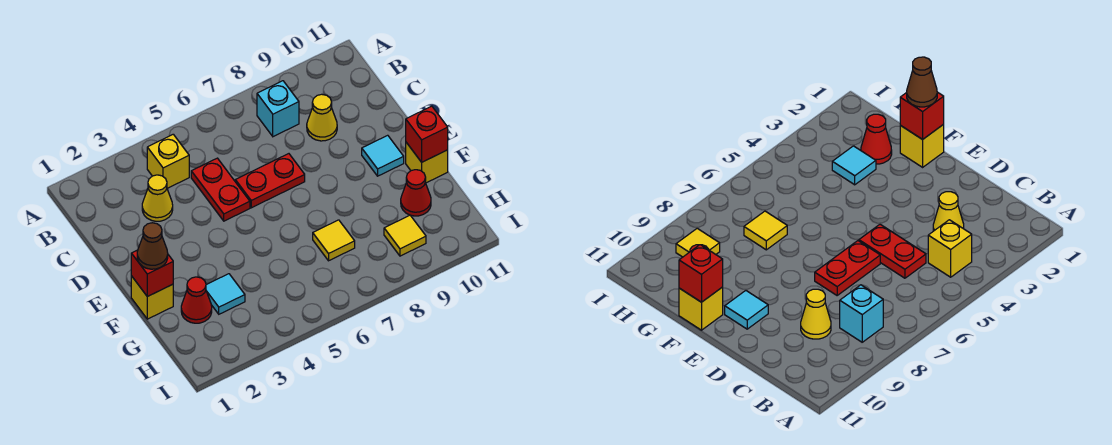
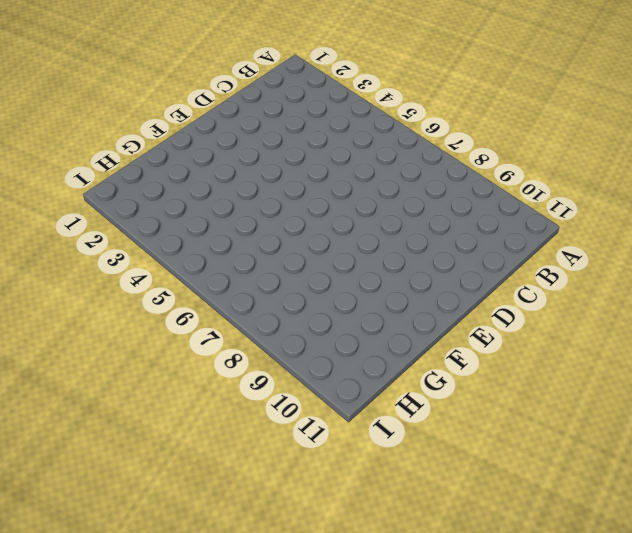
none -> yellow brick B4 level 1
none -> cyan brick B8 level 1
none -> yellow cone C3 level 1

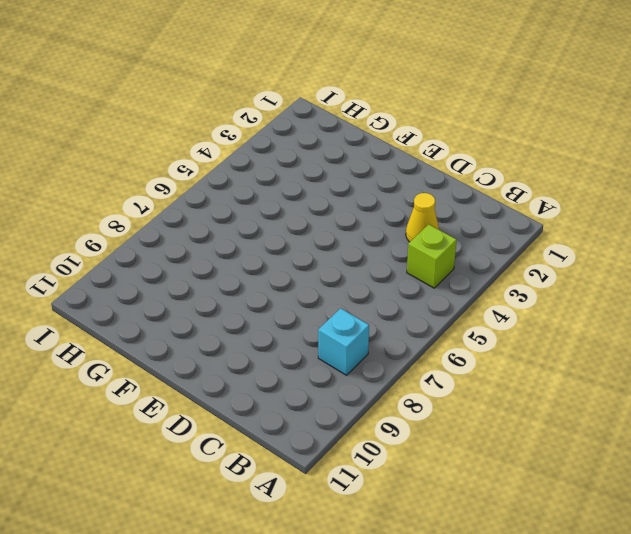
lime brick B4 level 1 -> yellow brick B4 level 1
none -> red plate C5:D5 level 1
none -> yellow cone C9 level 1
none -> red plate D6:D7 level 1

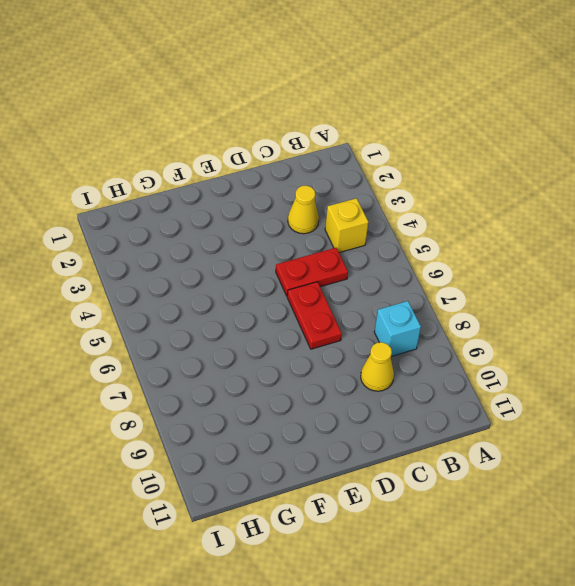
none -> cyan tile E10 level 1
none -> yellow brick F1 level 1
none -> yellow brick F11 level 1

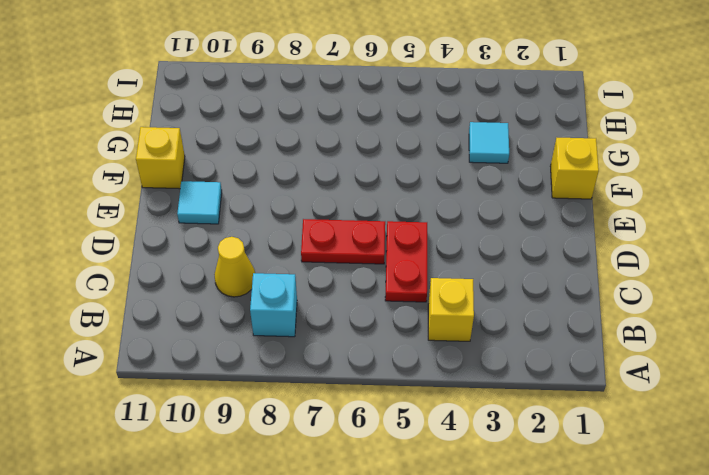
none -> yellow cone C3 level 1
none -> red cone G2 level 1
none -> yellow tile G7 level 1

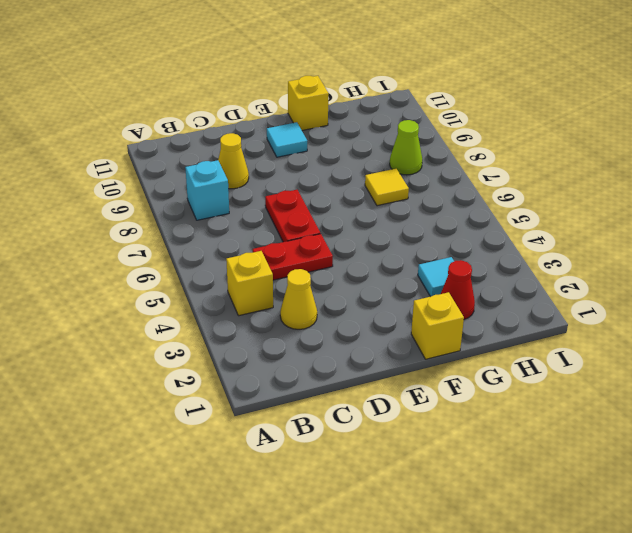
lime cone H8 level 1 -> none
none -> red cone G10 level 1
none -> yellow tile H9 level 1
none -> red brick F1 level 2

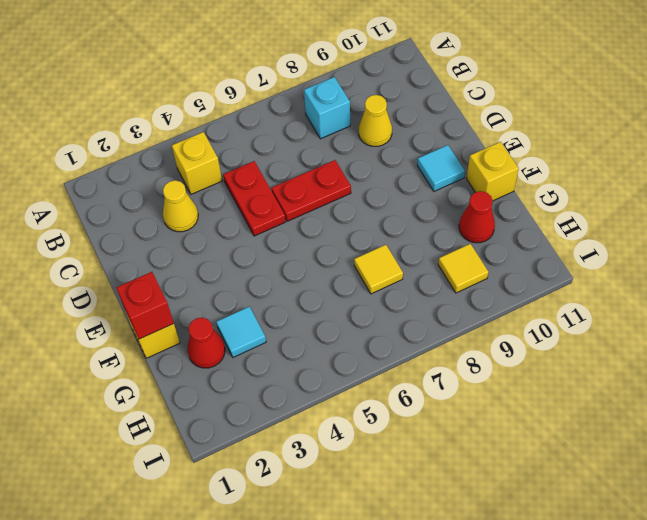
none -> red brick F11 level 2
none -> brown cone F1 level 3

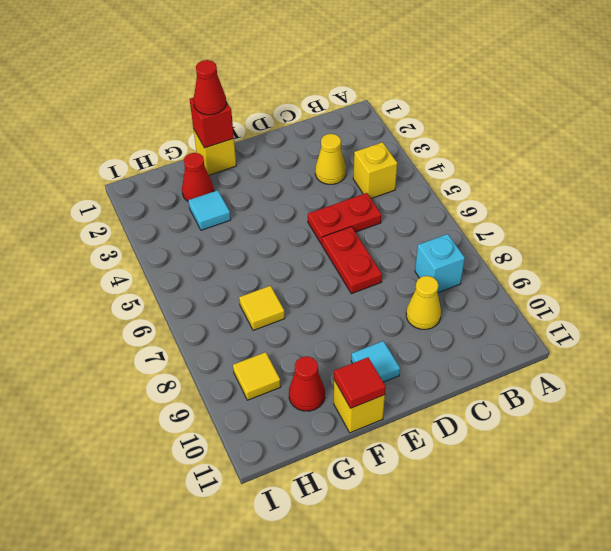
red cone F1 level 3 -> brown cone F1 level 3
red tile F11 level 2 -> red brick F11 level 2

